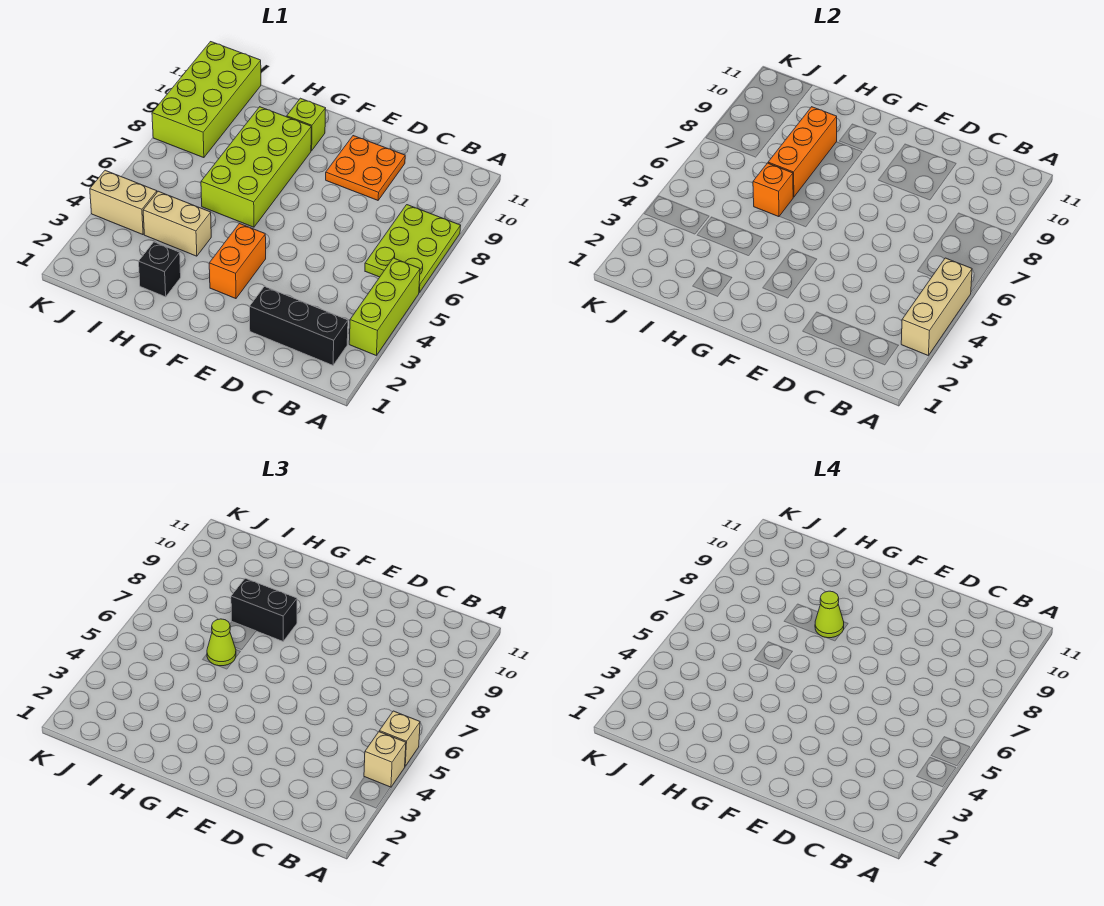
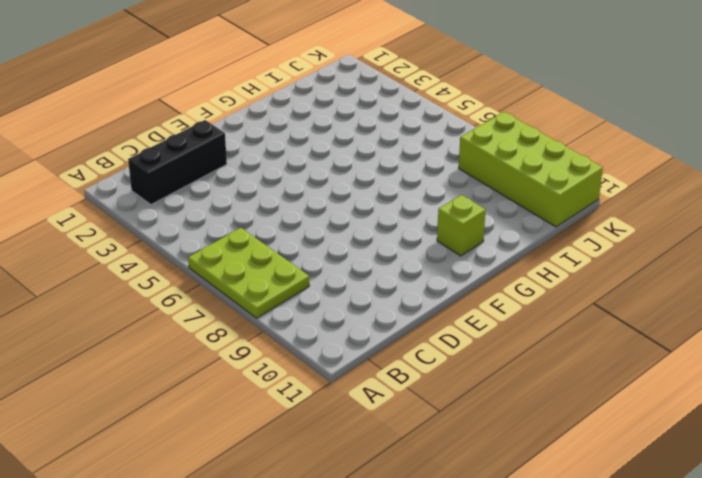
none -> lime brick A3:A5 level 1
none -> orange plate D9:E10 level 1
none -> orange brick F3:F4 level 1

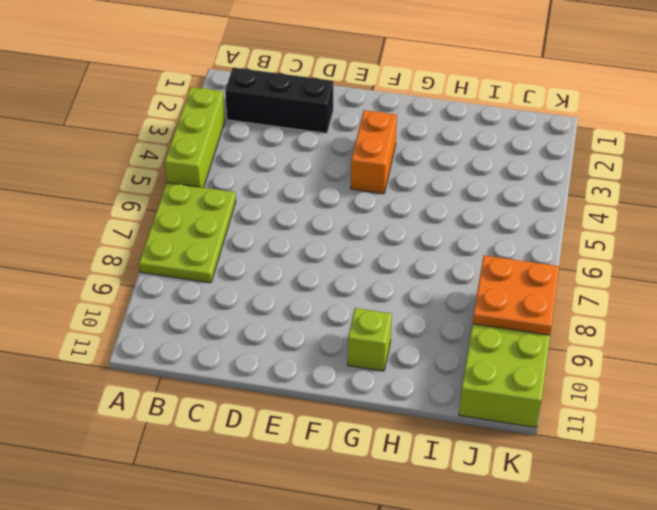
orange plate J8:K9 level 2 -> orange plate D9:E10 level 1
none -> lime brick G6:H9 level 1
none -> black brick H2 level 1
none -> tan brick H4:I4 level 1

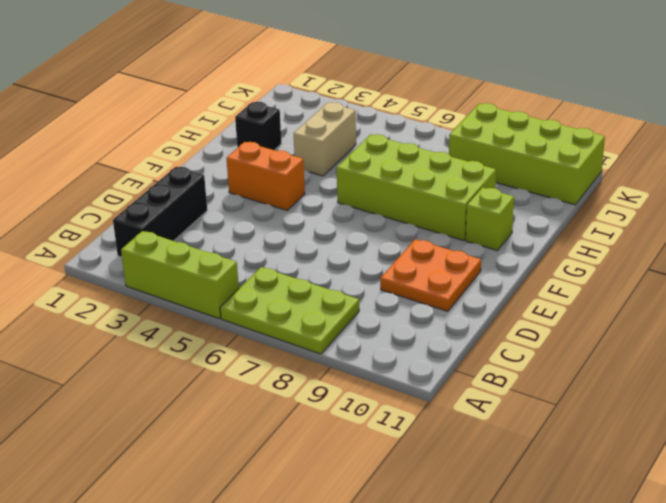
none -> tan brick J4:K4 level 1
none -> tan brick A3:A5 level 2
none -> orange brick H6 level 2

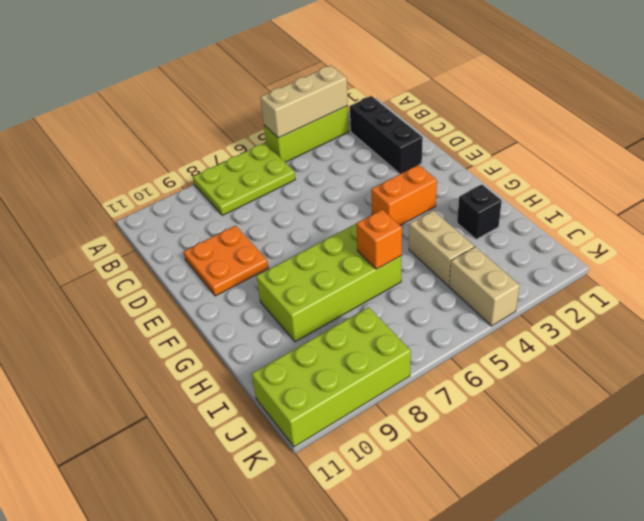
none -> lime brick G10 level 1
none -> orange brick H7:H9 level 2
none -> tan brick A4 level 3

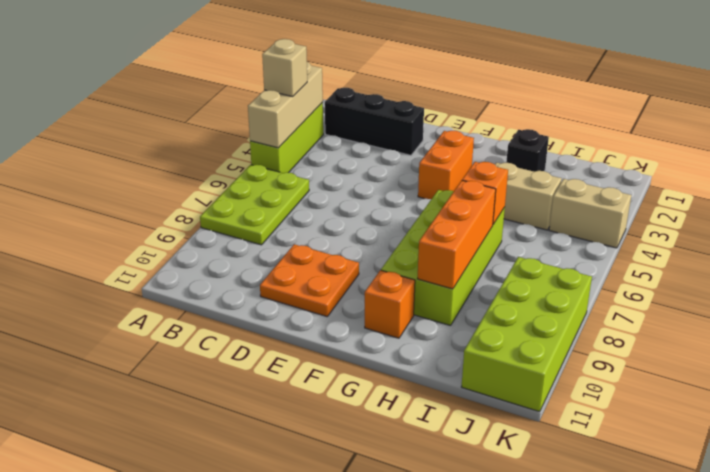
orange brick G10 level 1 -> lime brick G10 level 1
none -> tan brick A5 level 3
none -> black brick G8:H8 level 3
none -> lime cone H6 level 3

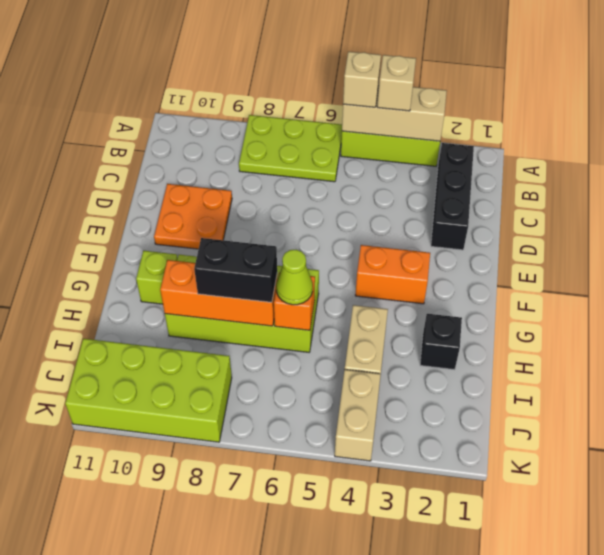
black brick H7:H8 level 3 -> black brick G8:H8 level 3
none -> lime cone G8 level 4

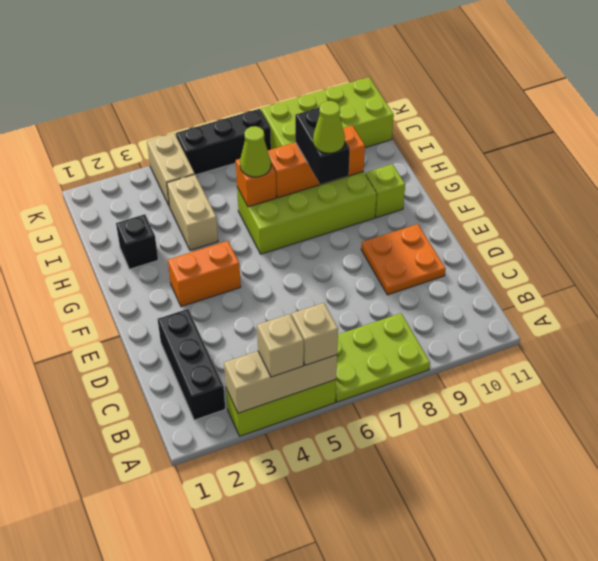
black brick K5:K7 level 1 -> none

